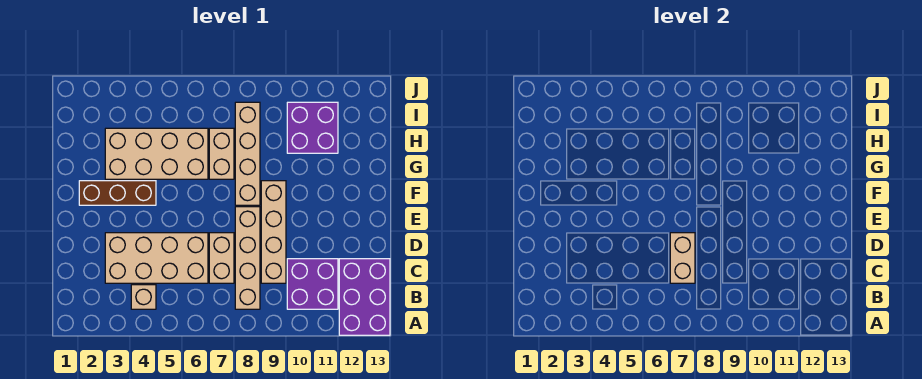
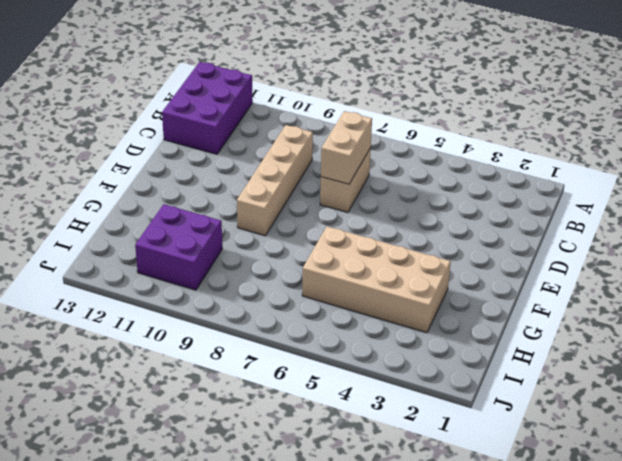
none -> tan brick B4 level 1
none -> tan brick B8:E8 level 1
none -> purple brick B10:C11 level 1

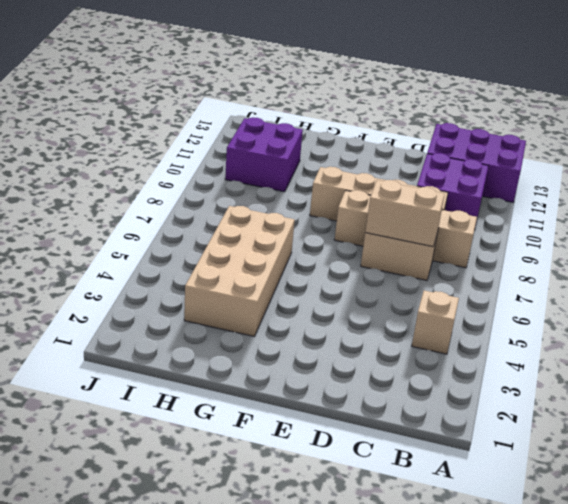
none -> tan brick C3:D6 level 1
none -> brown brick F2:F4 level 1
none -> tan brick F8:I8 level 1

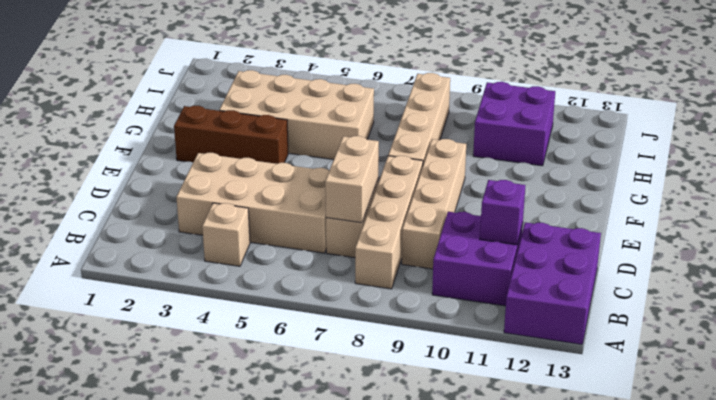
purple brick C11 level 2 -> none
none -> tan brick G7:H7 level 1

